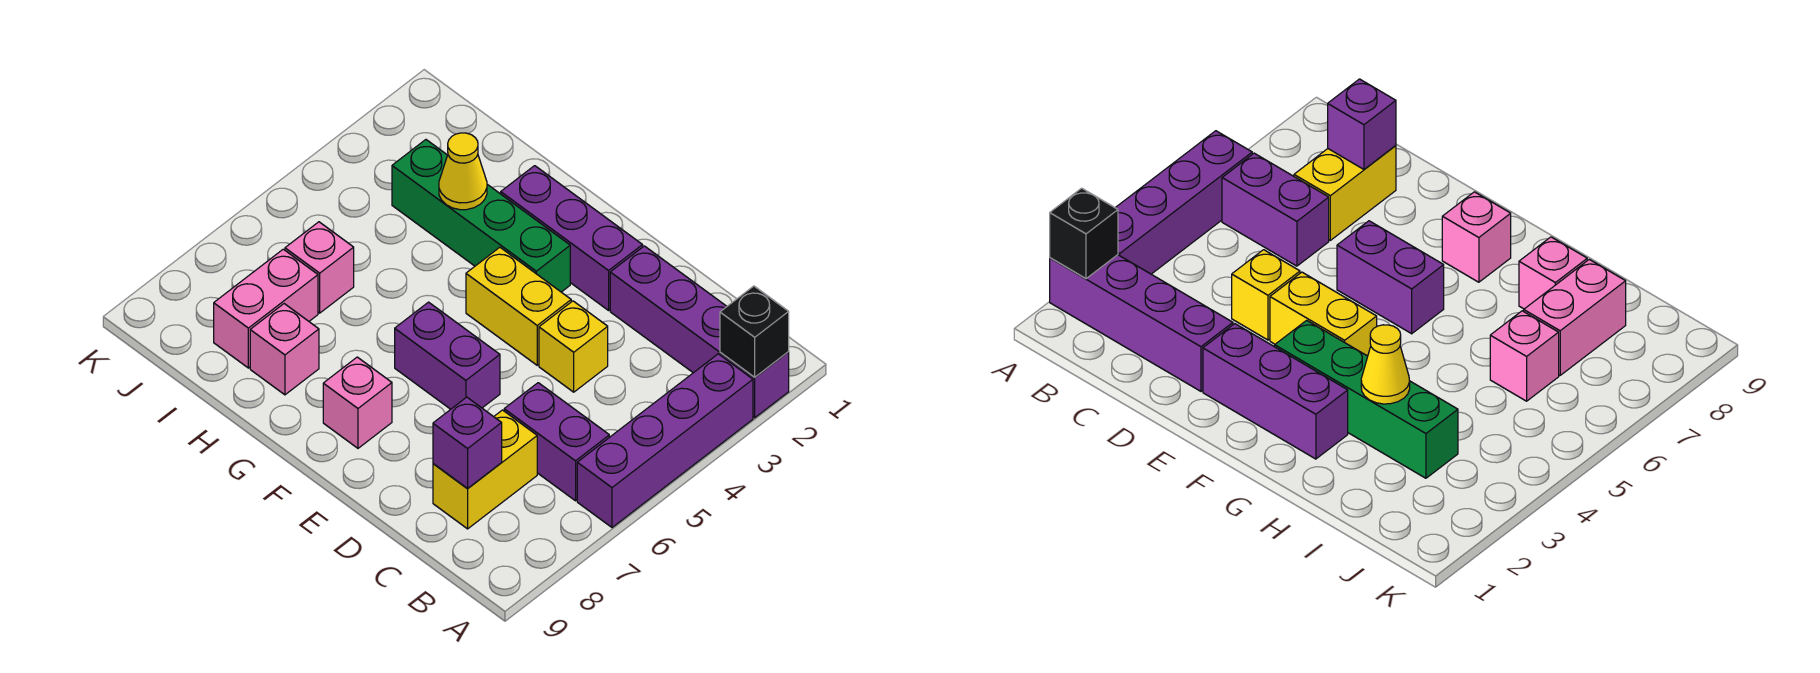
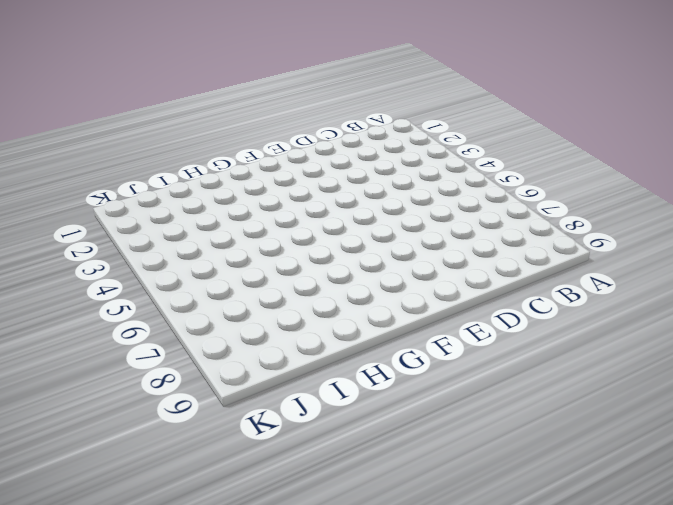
none -> purple brick A2:D2 level 1
none -> purple brick A3:A6 level 1
none -> purple brick B6:C6 level 1

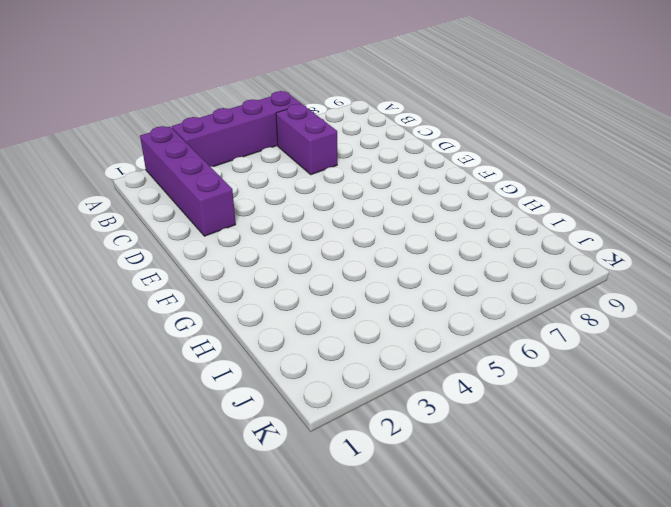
none -> yellow brick C7:C8 level 1
none -> yellow brick D4 level 1
none -> purple brick E2:G2 level 1

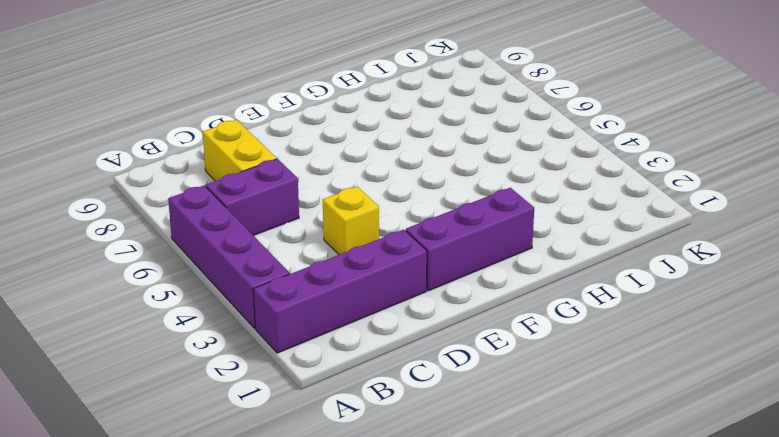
none -> yellow brick E4:F4 level 1
none -> purple brick E6:F6 level 1
none -> green brick F3:I3 level 1

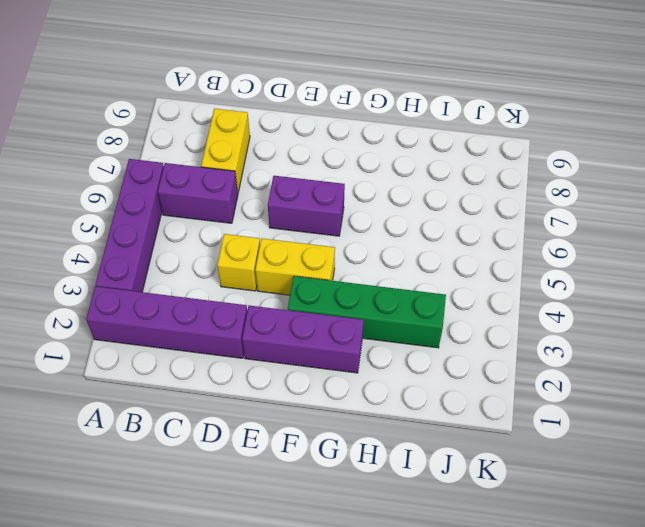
none -> pink brick F8 level 1
none -> pink brick H8 level 1
none -> pink brick I6 level 1

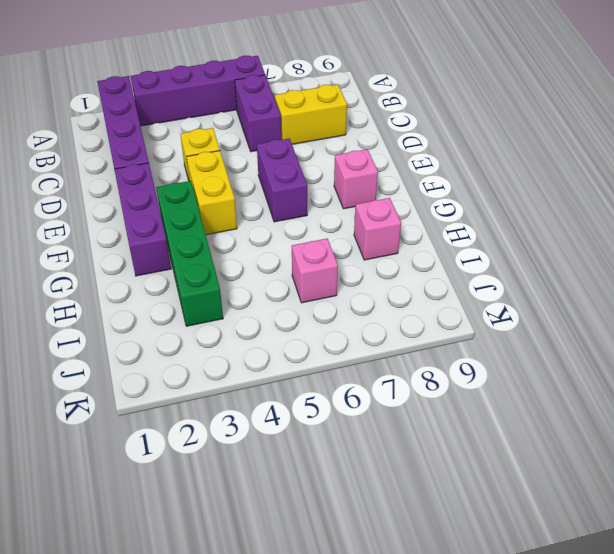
none -> pink brick I7:I8 level 1
none -> black brick A2 level 2
none -> purple brick C8 level 2

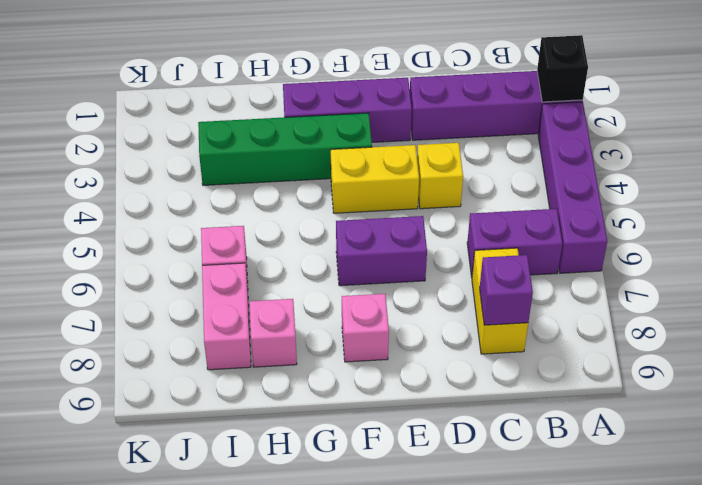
none -> yellow cone H3 level 2

